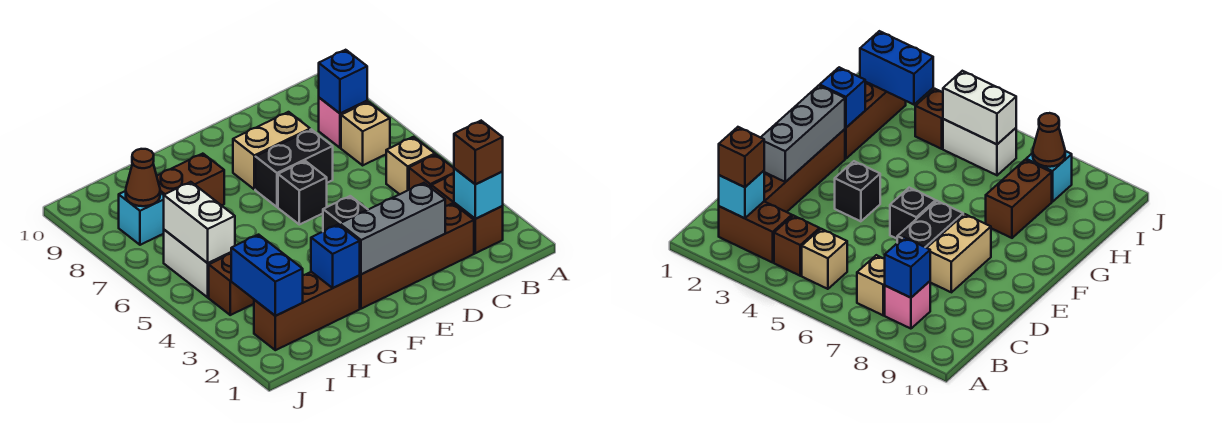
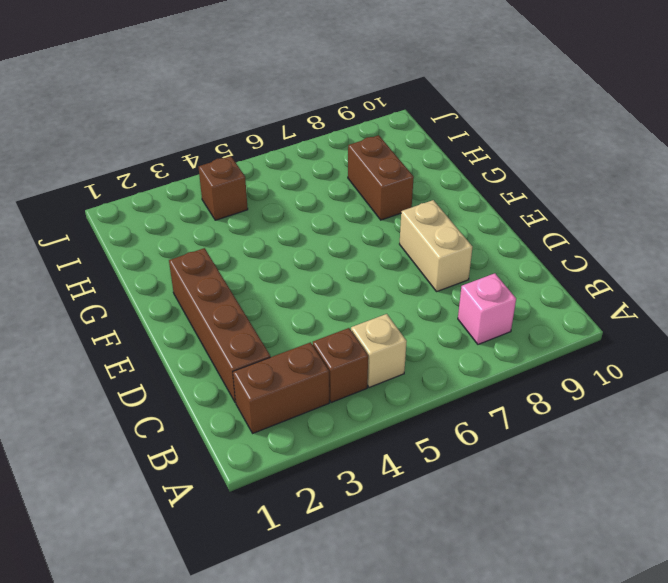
none -> tan brick B7 level 1
none -> black brick D7:E7 level 1
none -> black brick E4 level 1

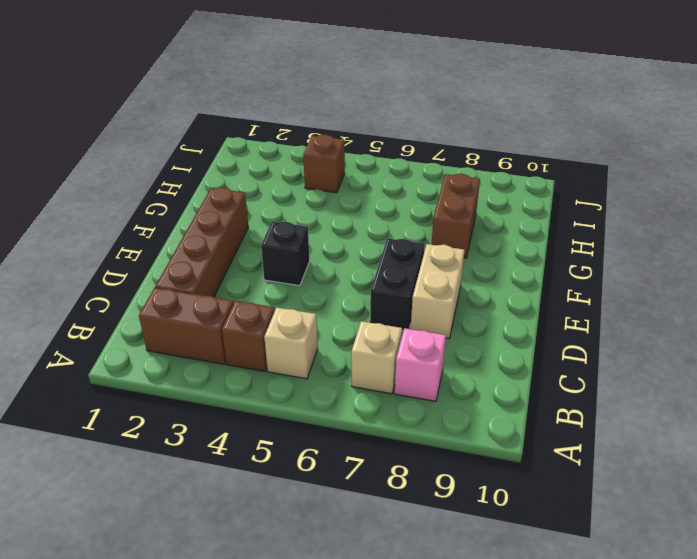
none -> black brick E6 level 1
none -> brown brick G2:I2 level 1
none -> white brick I5:I6 level 1

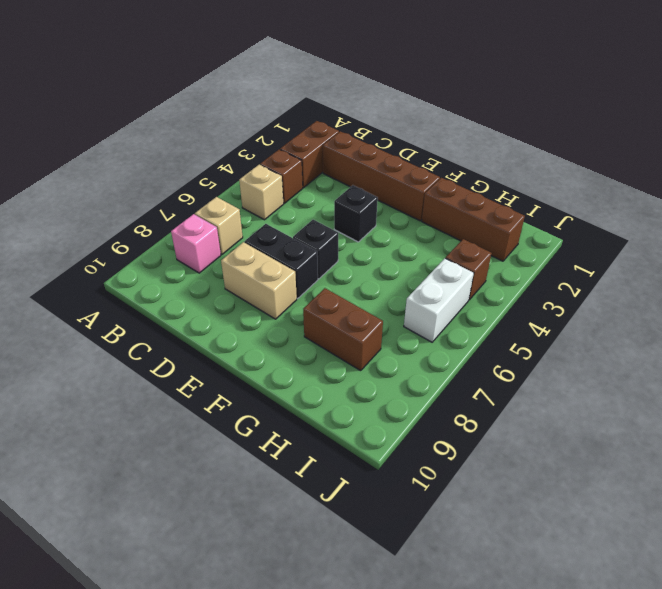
none -> cyan brick I8 level 1
none -> cyan brick B2 level 2
none -> blue brick B8 level 2

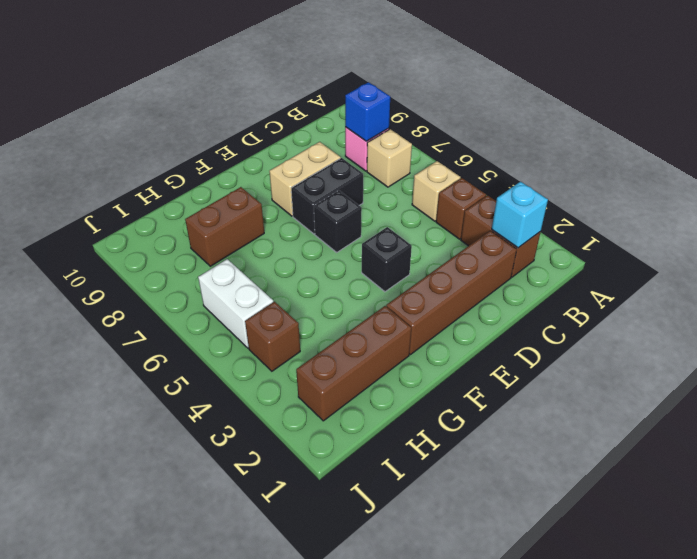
none -> cyan brick I8 level 1
none -> grey brick D2:F2 level 2
none -> blue brick G2 level 2

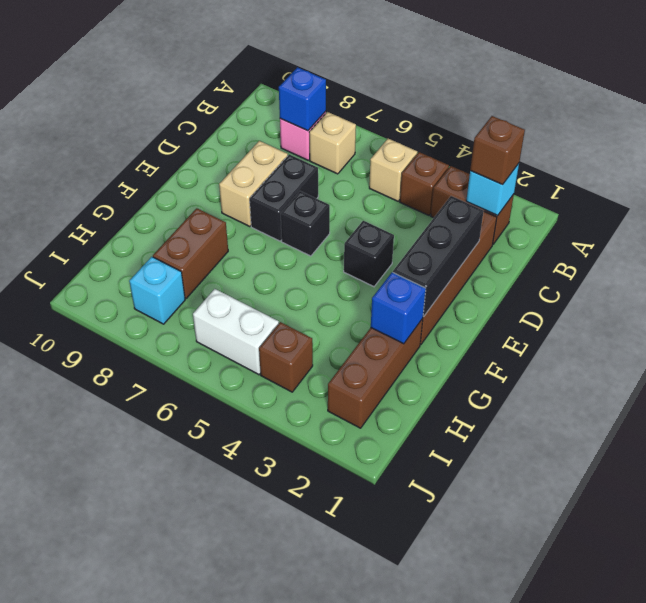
black brick D2:F2 level 2 -> grey brick D2:F2 level 2
none -> blue brick I2:I3 level 2
none -> white brick I5:I6 level 2
none -> brown cone I8 level 2

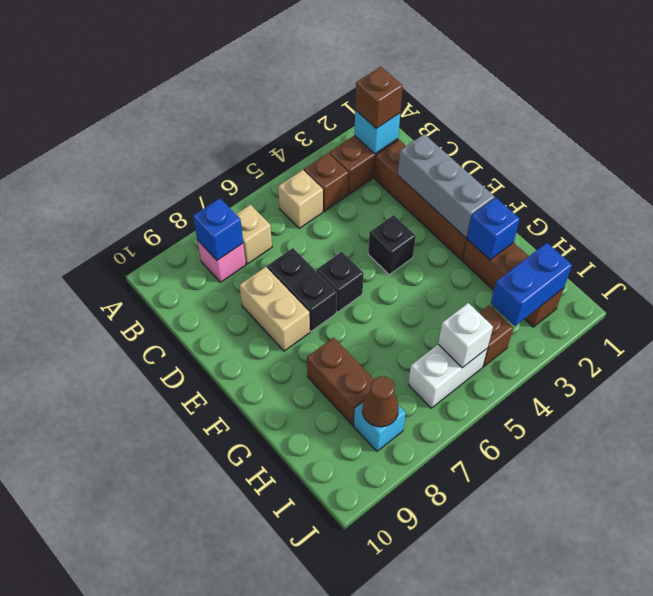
white brick I5 level 2 -> white brick I5:I6 level 2

